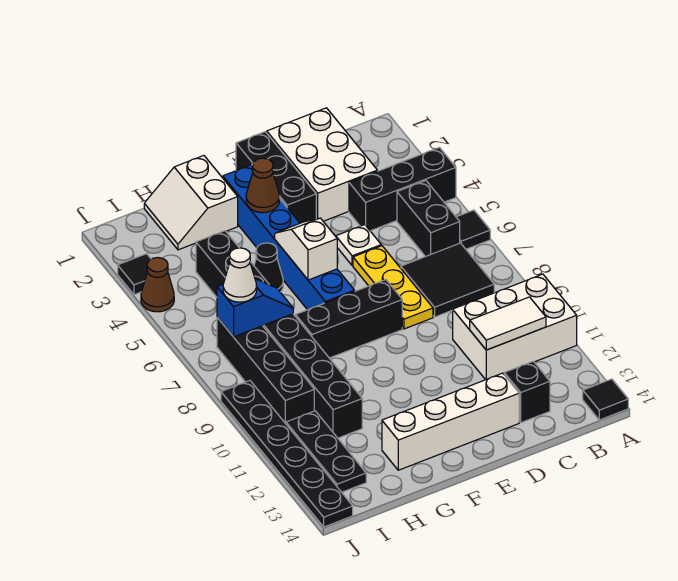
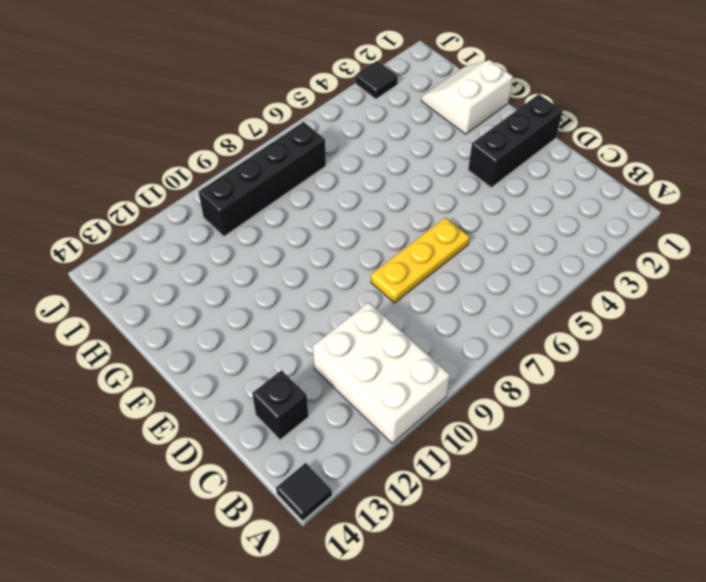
none -> black brick A4:C4 level 1
none -> black tile A6 level 1
none -> black brick B5:B6 level 1

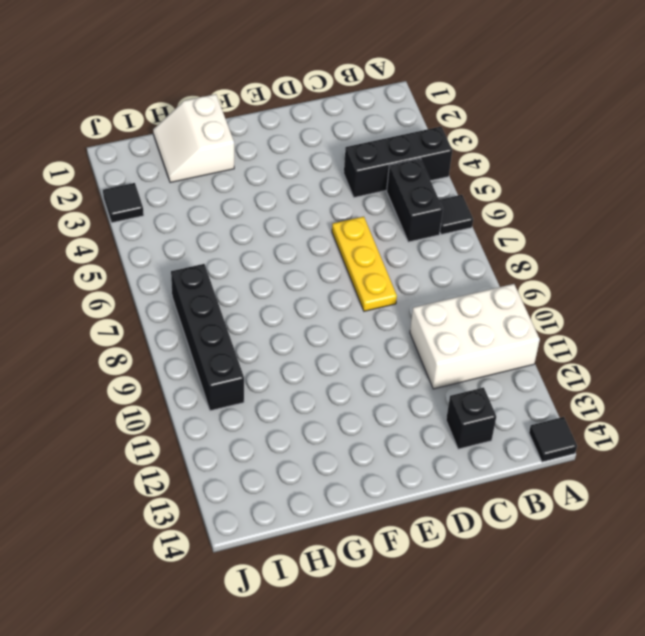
none -> black tile B7:C8 level 1
none -> white brick C1:D3 level 1
none -> white plate D5 level 1

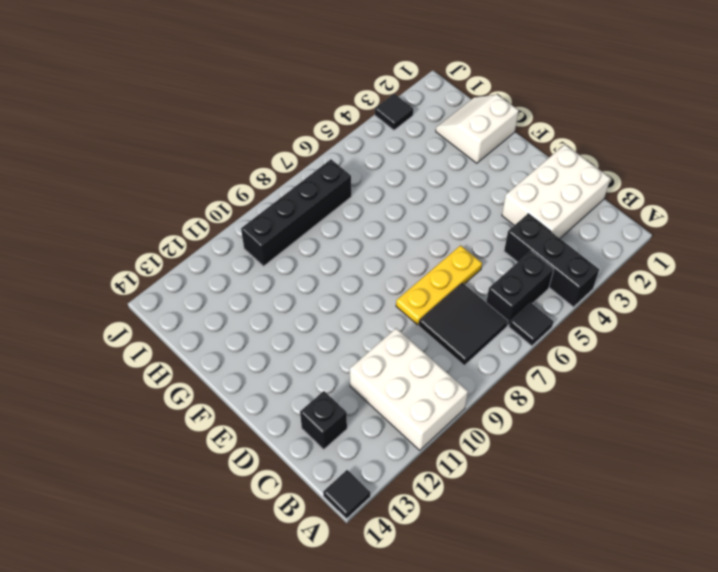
none -> white plate D5 level 1
none -> white brick D13:G13 level 1
none -> black brick E1:E3 level 1

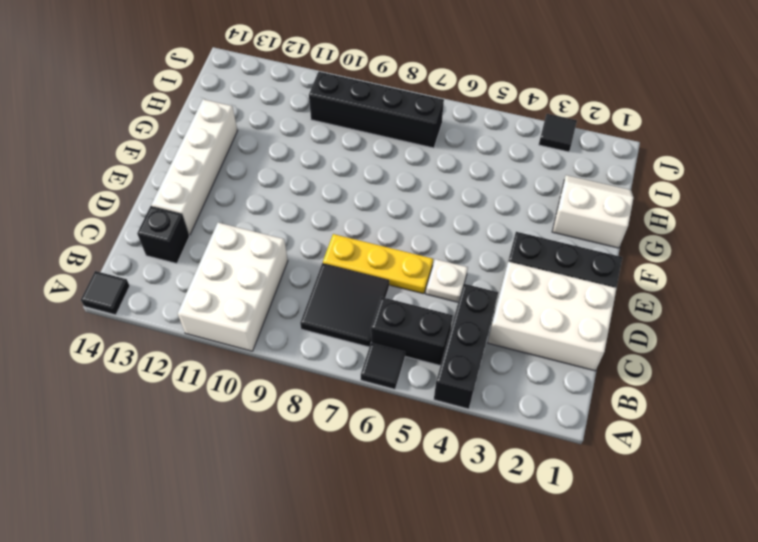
none -> black brick E8:G8 level 1
none -> blue brick F2:F7 level 1
none -> black cone G5 level 1

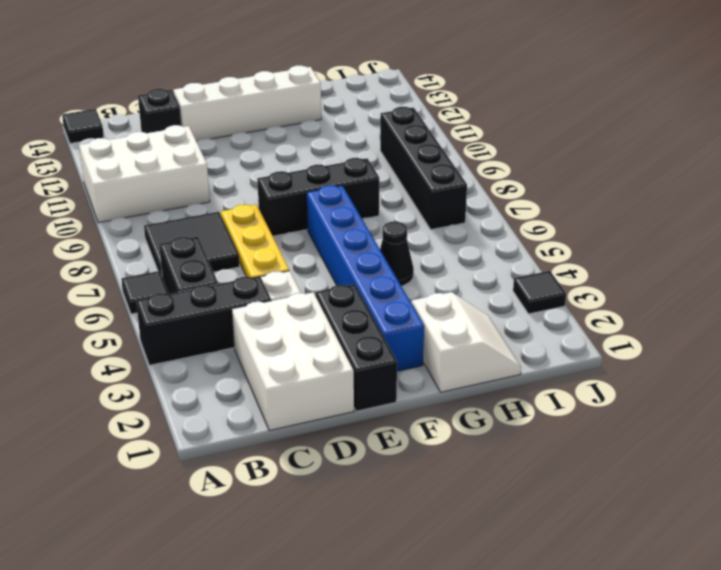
none -> black brick H4:H11 level 1
none -> black plate I11:I13 level 1
none -> brown cone J4 level 1

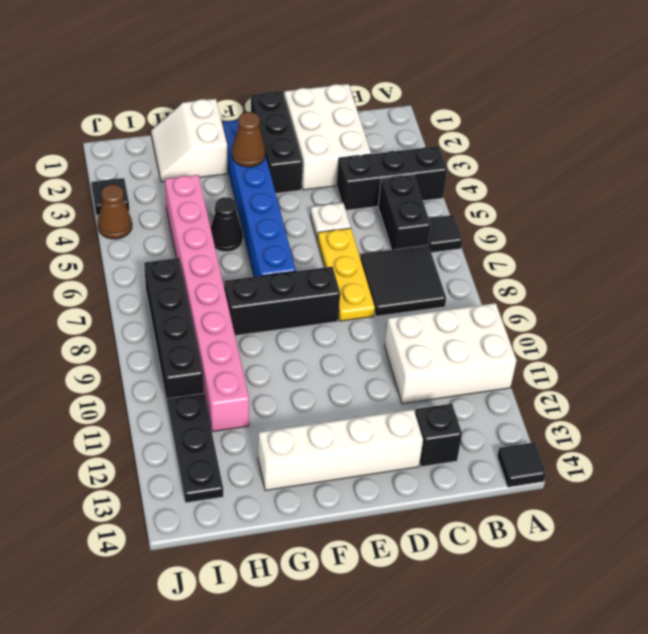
pink brick H4:H11 level 1 -> black brick H4:H11 level 1
none -> black plate J9:J14 level 1
none -> white tile B11:C11 level 2
none -> white slope F5:F6 level 2 top 6

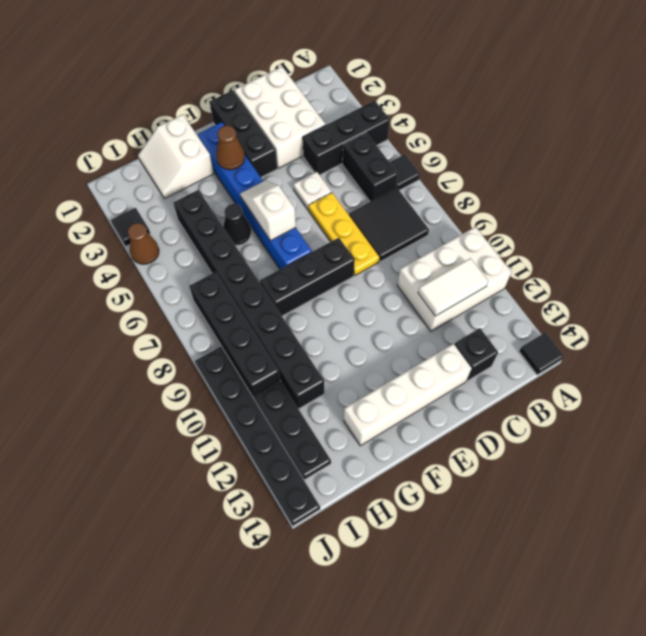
none -> blue slope H7:I7 level 2 top I
none -> white cone I7 level 3

